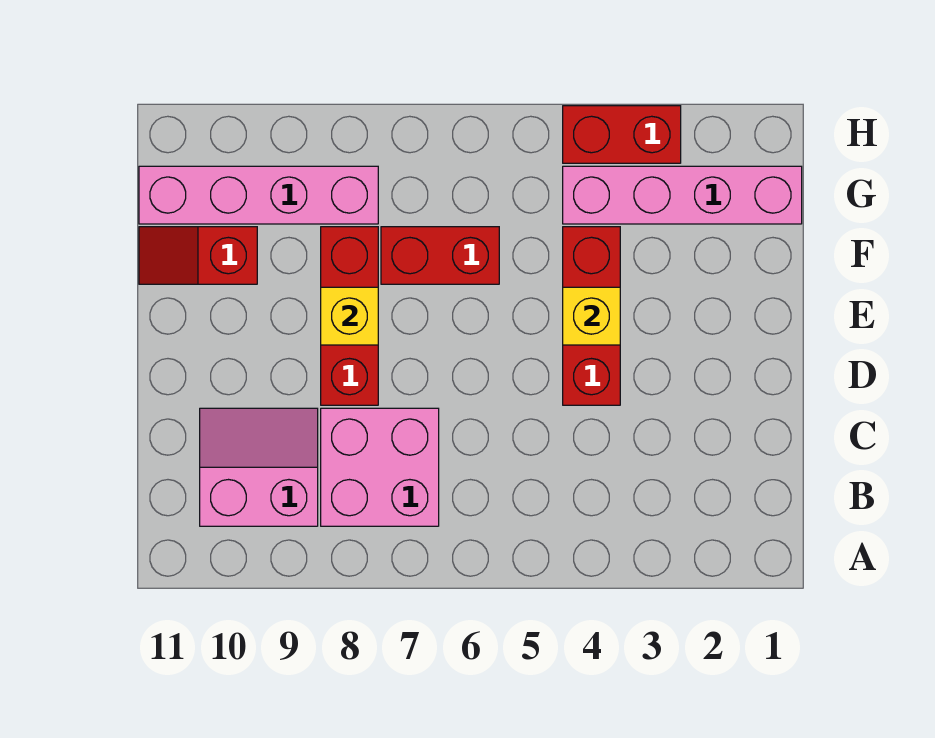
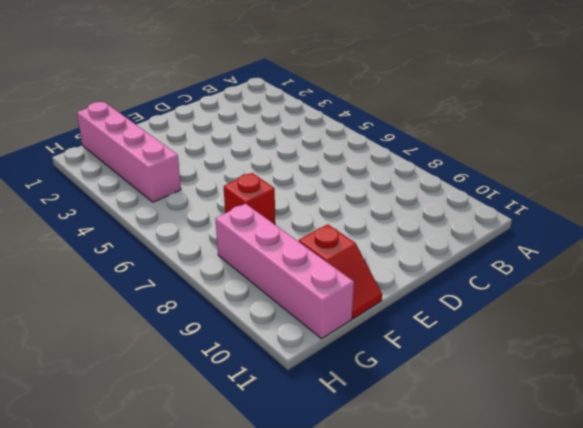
red brick F7 level 1 -> red brick F6:F7 level 1
none -> pink brick B7:C8 level 1
none -> pink slope B9:C10 level 1 top B

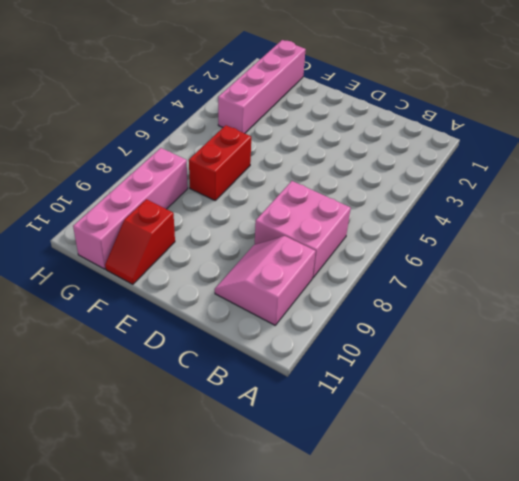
none -> red brick D4:F4 level 1
none -> red brick D8:F8 level 1

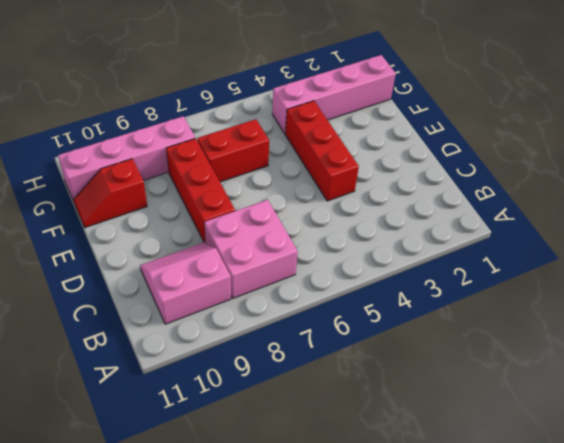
none -> red brick H3:H4 level 1
none -> yellow brick E4 level 2

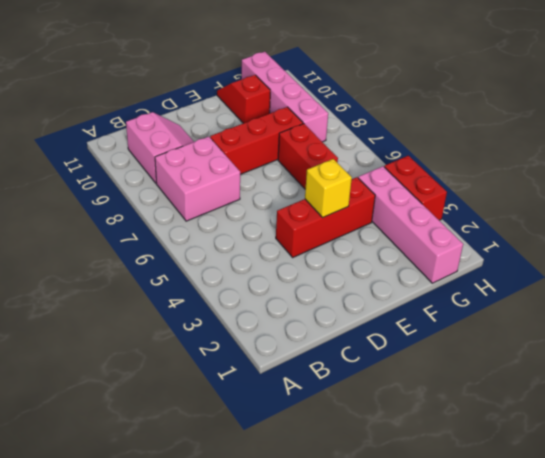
none -> yellow brick E8 level 2

